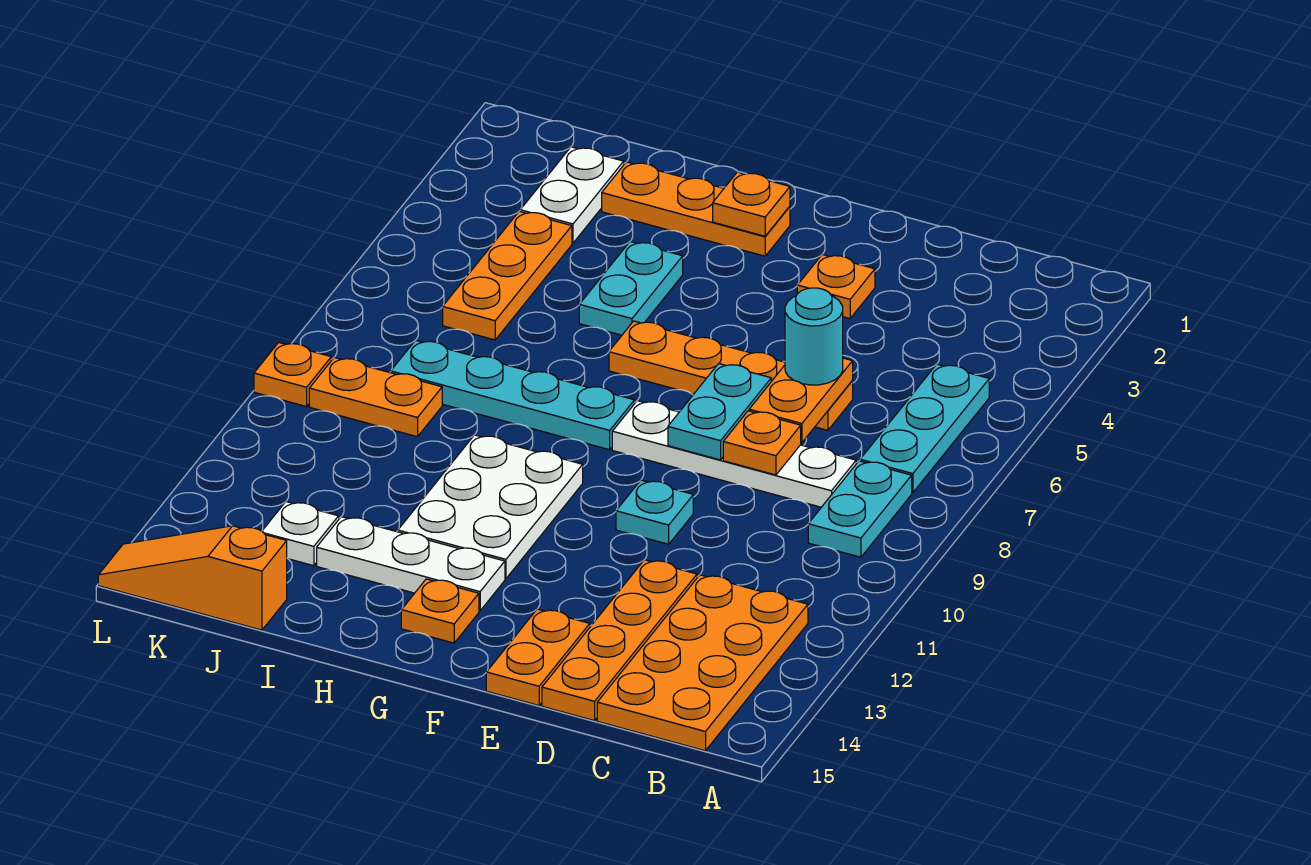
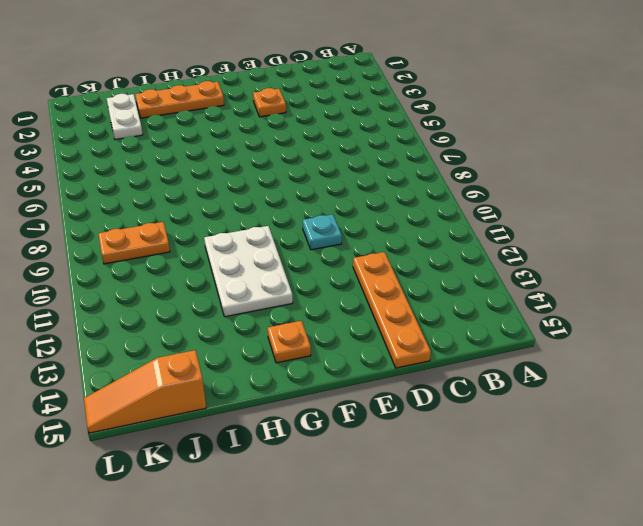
none -> cyan plate B5:B7 level 1
none -> cyan plate B8:B9 level 1
none -> orange plate B12:C15 level 1

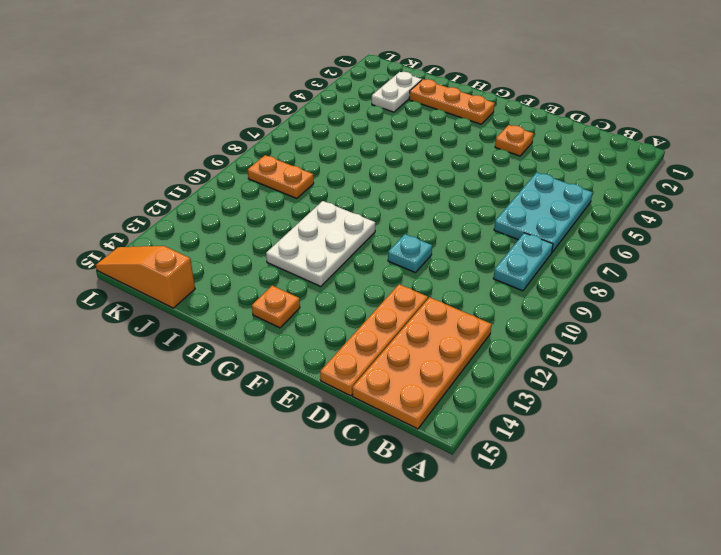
cyan plate B5:C7 level 1 -> cyan plate B5:B7 level 1
none -> white plate C8:F8 level 1
none -> orange plate D6:G6 level 1
none -> orange plate E14:E15 level 1

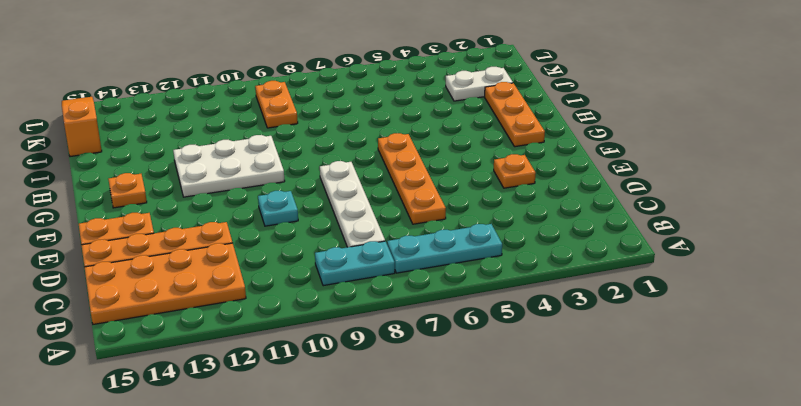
none -> cyan plate G8:J8 level 1
none -> white plate G13:I13 level 1
none -> cyan plate H4:H5 level 1

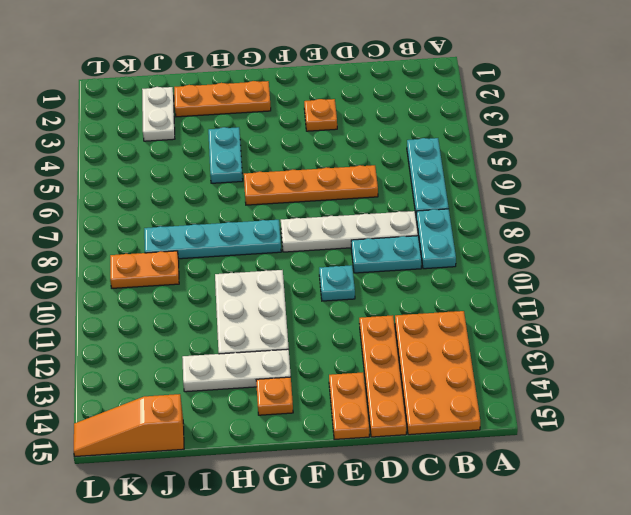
cyan plate C9:D9 level 1 -> cyan plate E7:E8 level 2
none -> orange plate J4:J6 level 1
none -> white plate J13 level 1
none -> orange plate L9 level 1

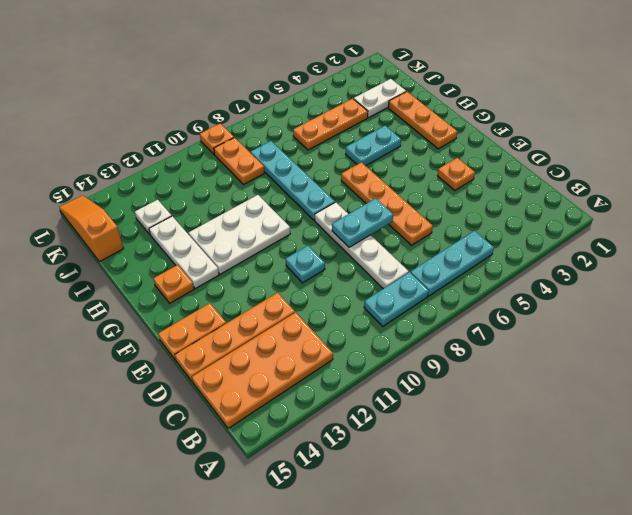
none -> orange plate D6:D7 level 2
none -> orange plate D8 level 2
none -> orange plate G2 level 2

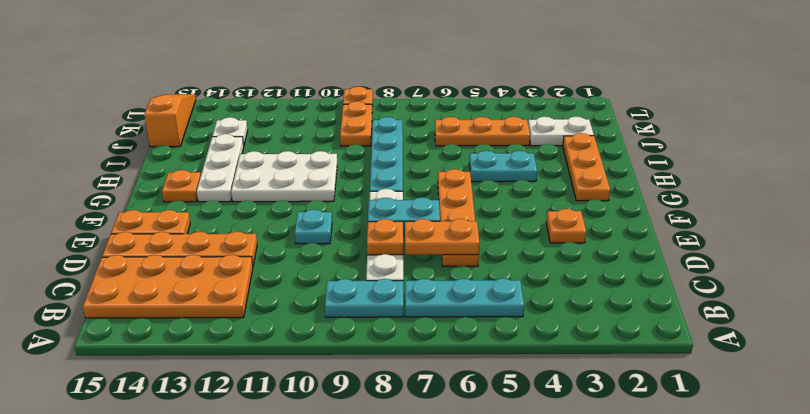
none -> orange plate G2 level 2
none -> cyan round brick D6 level 3

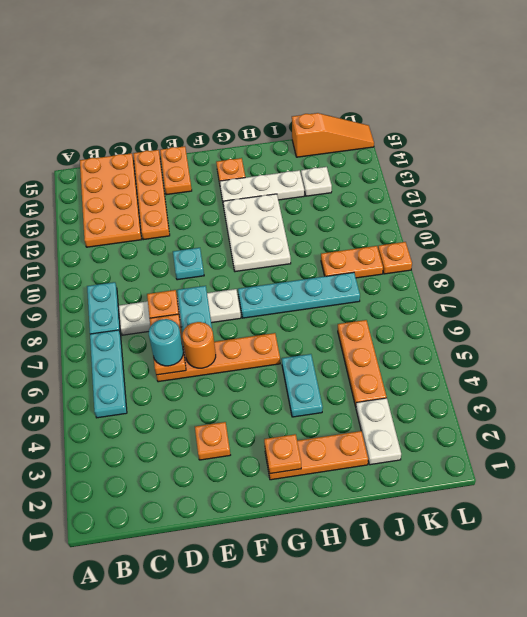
orange round brick E6 level 2 -> none

